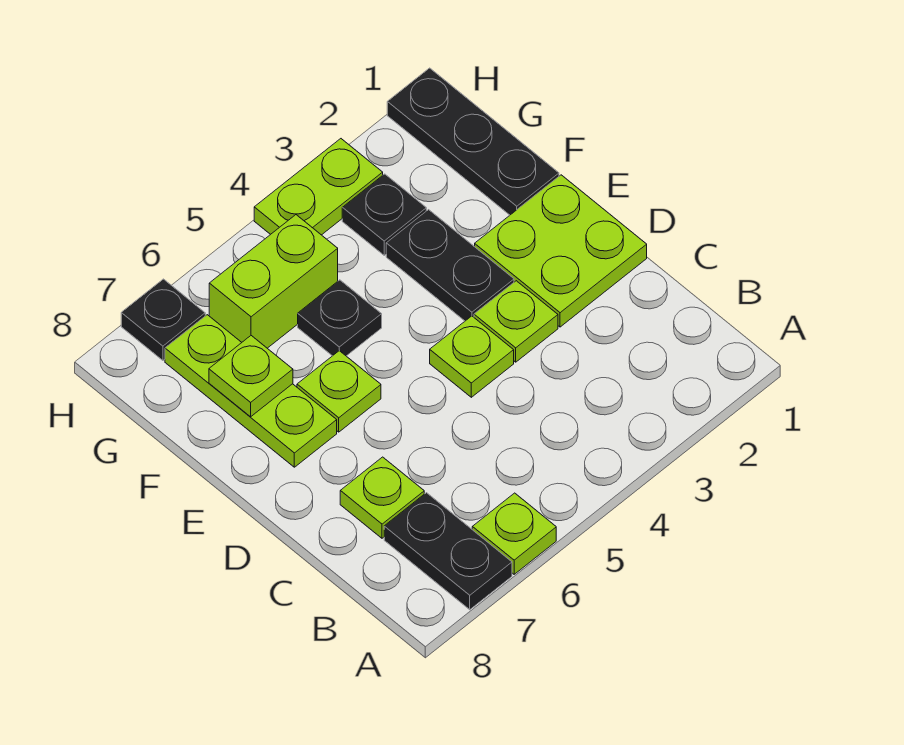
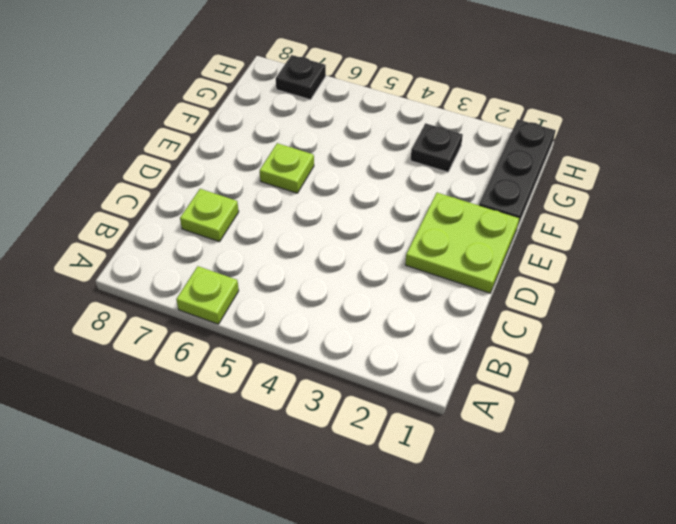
none -> black plate A7:B7 level 1
none -> lime plate D3 level 1
none -> lime plate D4 level 1

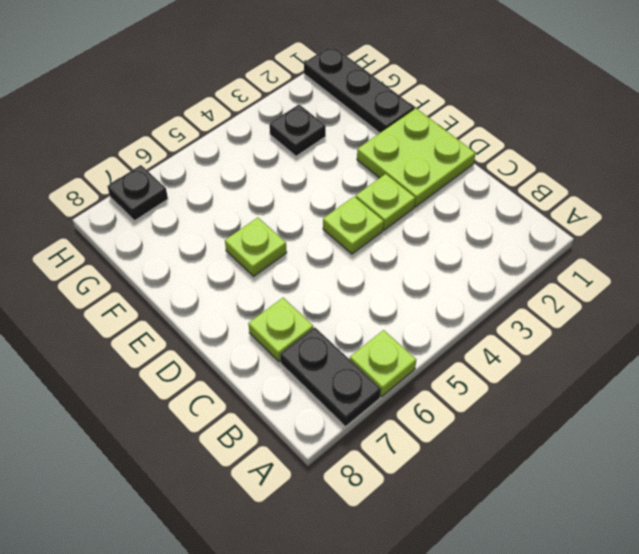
none -> black plate E3:F3 level 1
none -> lime plate E7:G7 level 1
none -> black plate F5 level 1

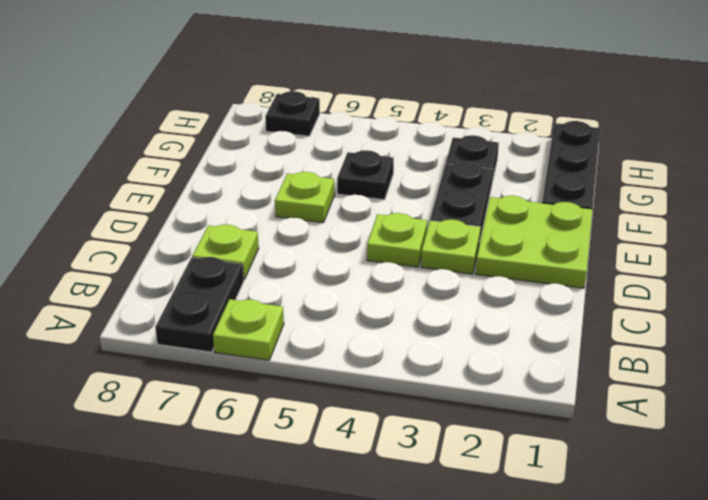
none -> lime plate E7:G7 level 1
none -> lime brick G5:G6 level 1
none -> lime plate H3:H4 level 1

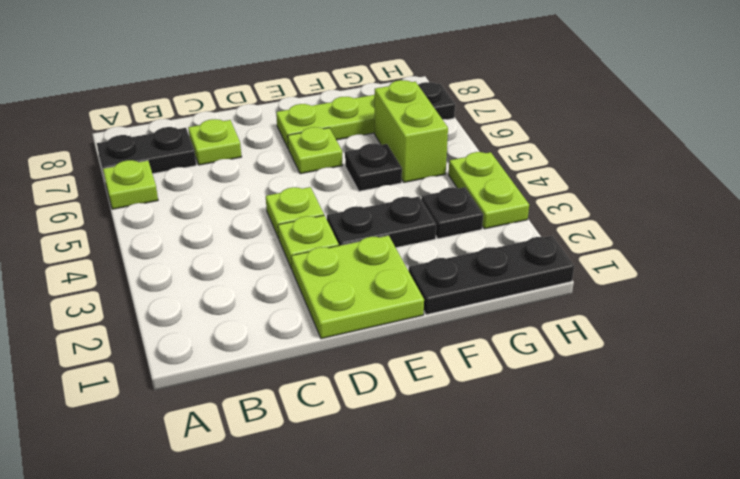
none -> lime plate F7 level 2

